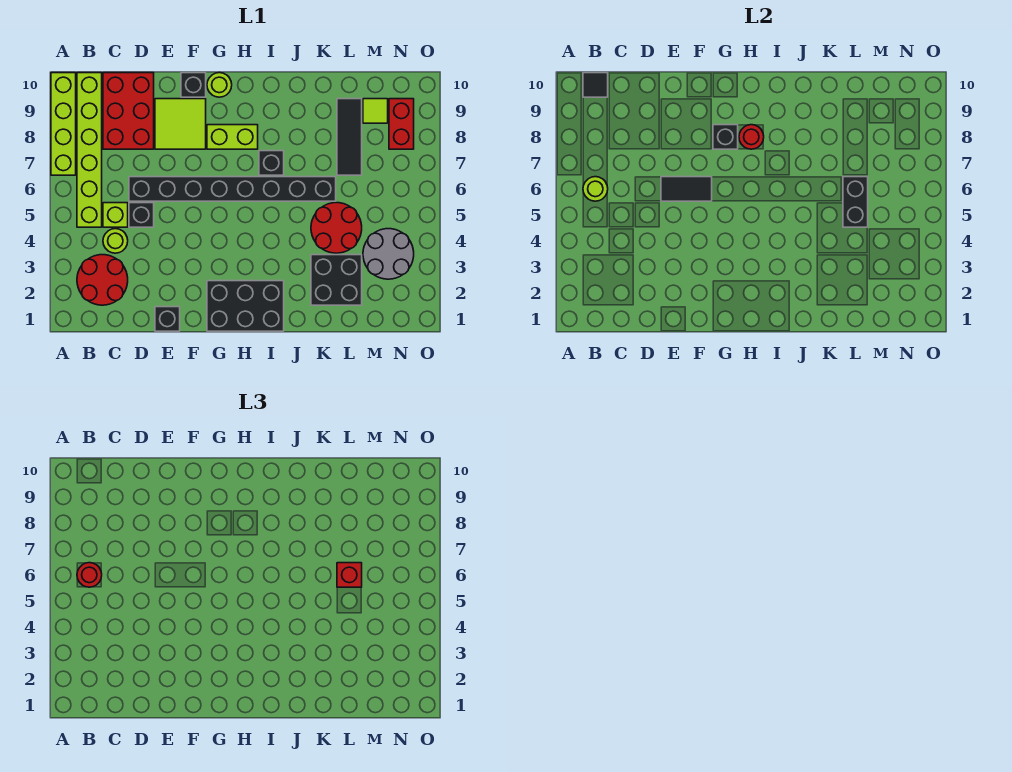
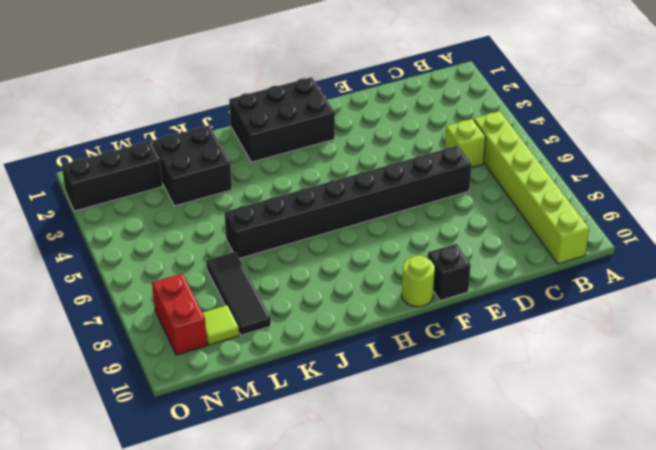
black brick M2:O2 level 1 -> none
none -> lime brick A7:A10 level 1
none -> red round brick B2:C3 level 1
none -> lime round brick C4 level 1

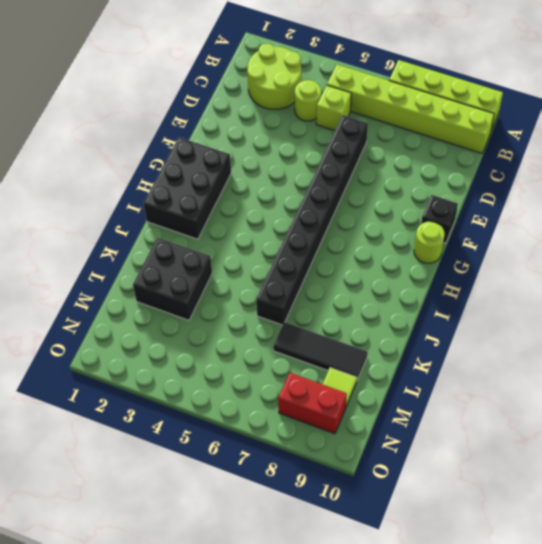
lime round brick B2:C3 level 1 -> red round brick B2:C3 level 1
none -> red brick C8:D10 level 1
none -> black brick D5 level 1
none -> black brick E1 level 1

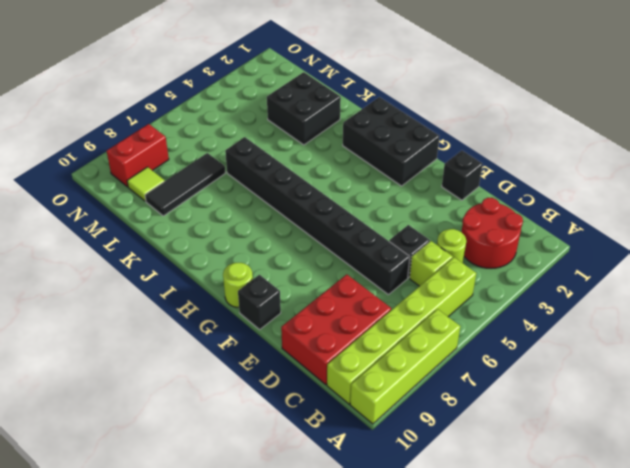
none -> lime tile E8:F9 level 1
none -> lime brick G8:H8 level 1
none -> black brick I7 level 1

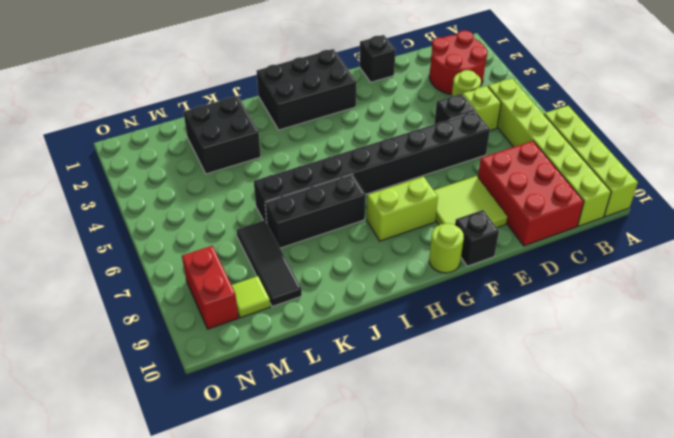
black brick I7:K7 level 1 -> black brick I7 level 1
none -> red round brick K4:L5 level 1
none -> grey round brick M3:N4 level 1
none -> lime round brick B6 level 2

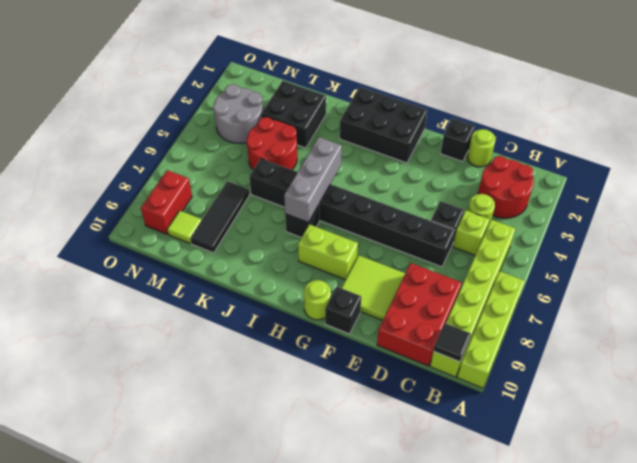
lime round brick D1 level 1 -> lime round brick B6 level 2
grey brick I5:I7 level 2 -> none
none -> black tile E6:F6 level 2
none -> black brick G8 level 2
none -> red round brick H8 level 2

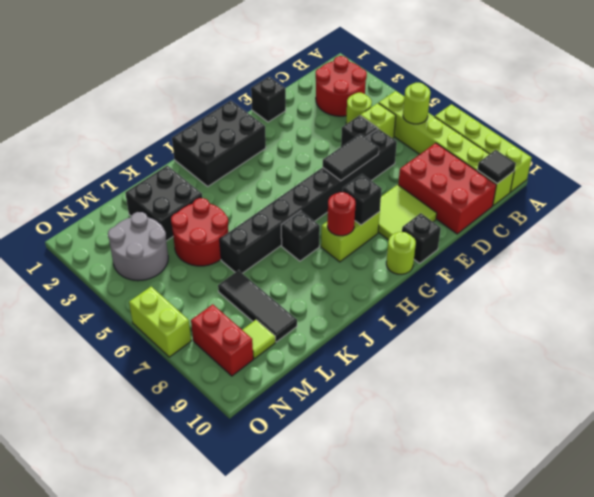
lime brick O6:O7 level 1 -> none
none -> black brick L5:L6 level 2
none -> red round brick B6 level 3
none -> red brick L6 level 3

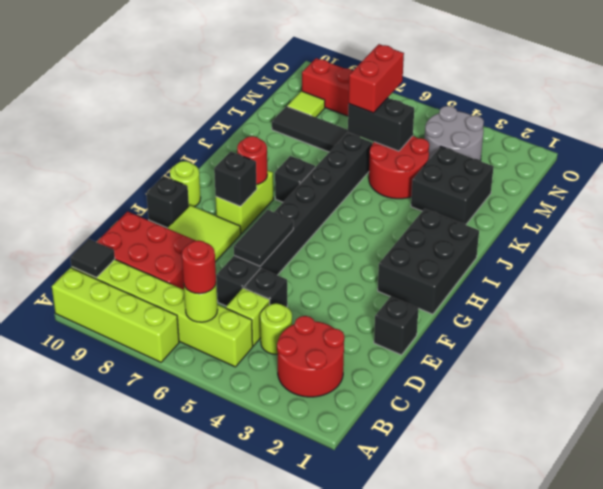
red brick L6:M6 level 3 -> red brick L6 level 3

